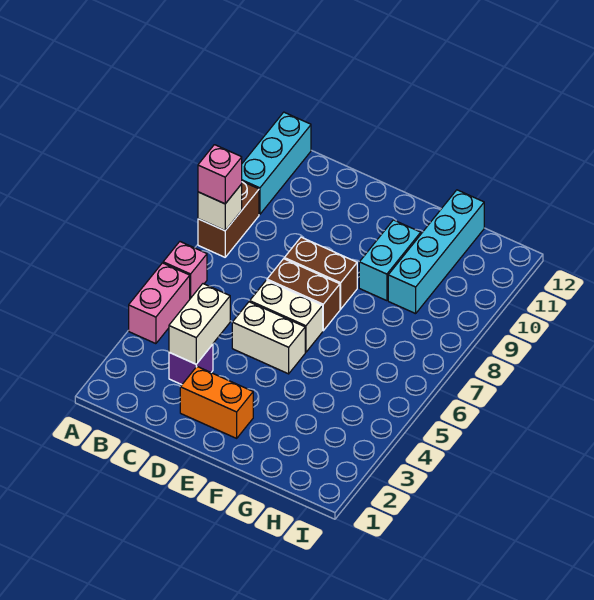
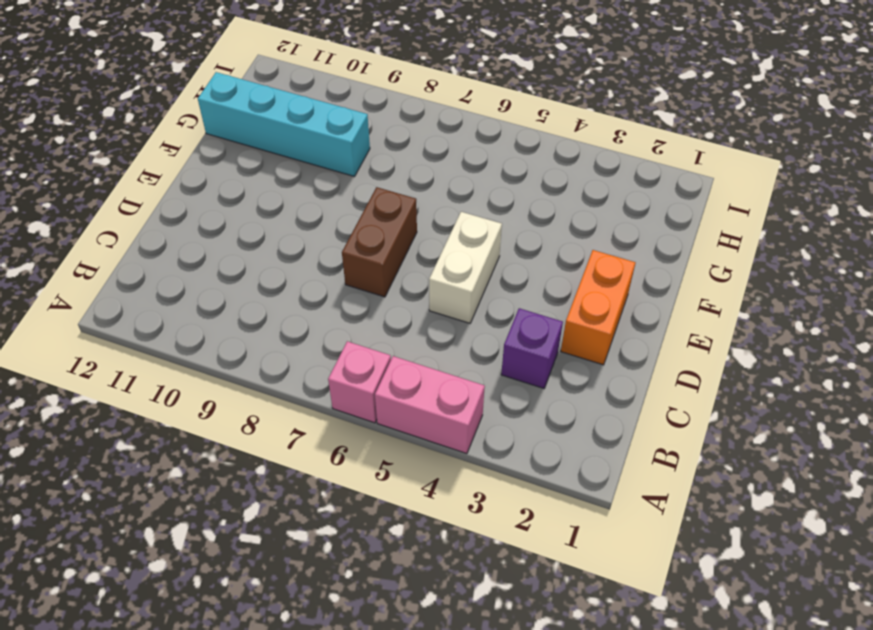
none -> brown brick A8:A9 level 1
none -> cyan brick A10:A12 level 1
none -> white brick D6:E6 level 1

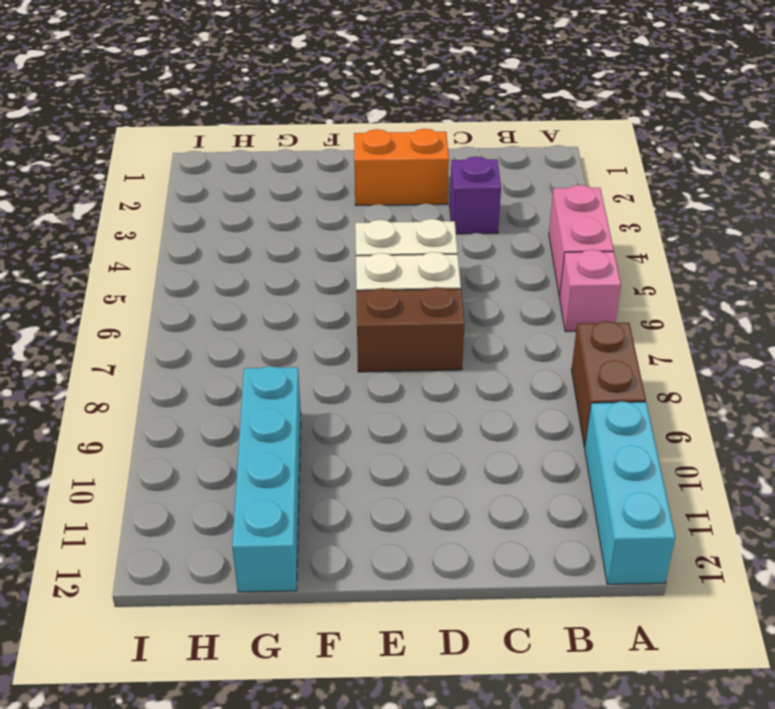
none -> brown brick D8:E8 level 1
none -> cyan brick F9:F10 level 1
none -> white brick A8 level 2

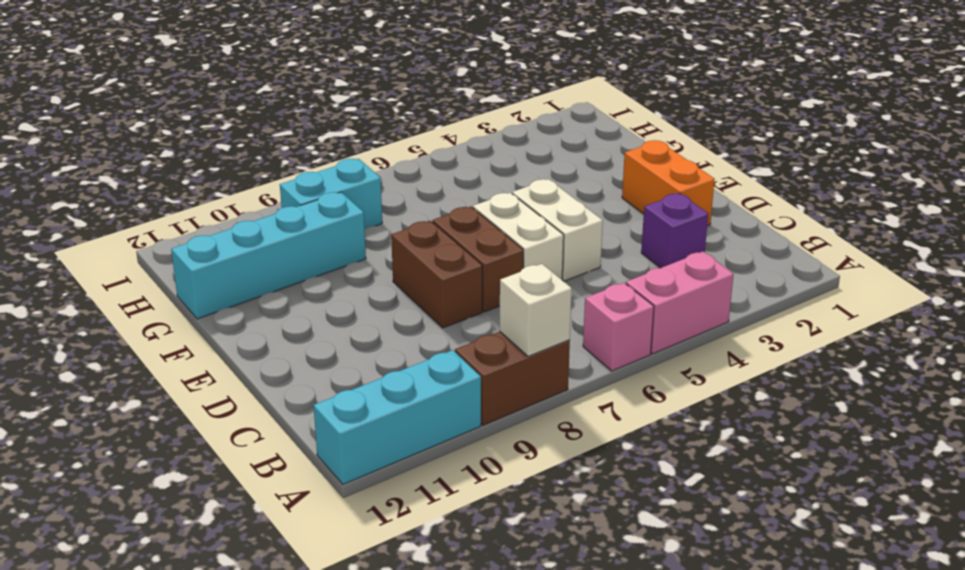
cyan brick H8:H9 level 1 -> cyan brick F9:F10 level 1
none -> white brick C3:C4 level 2
none -> pink brick A8 level 3

